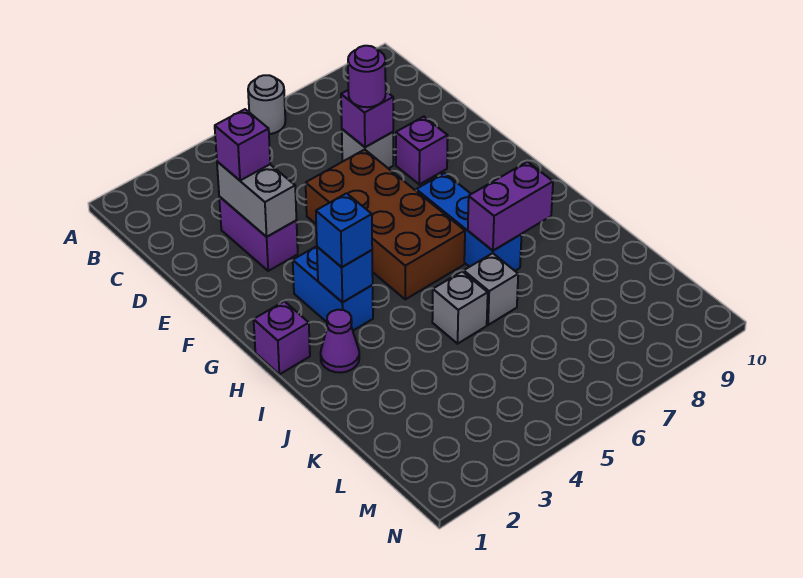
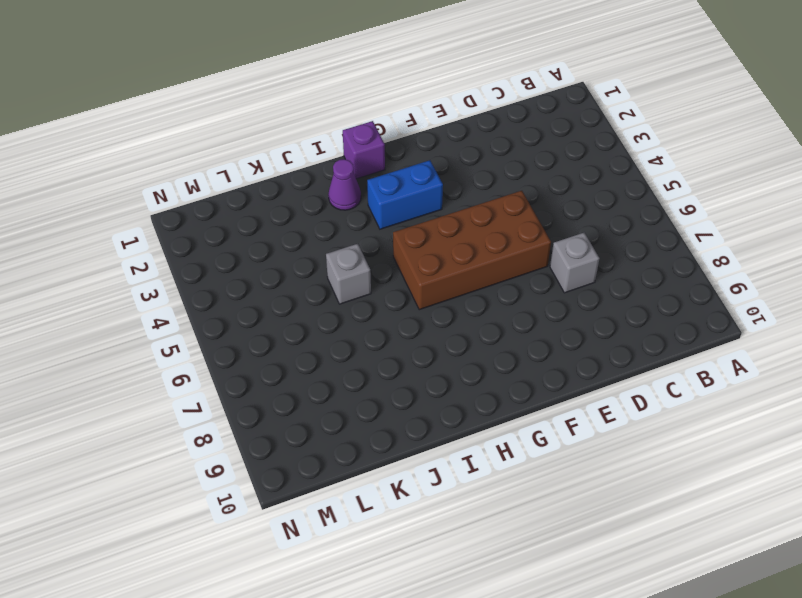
none -> grey round brick A6 level 1
none -> purple brick D3:E3 level 1
none -> purple brick E8 level 1

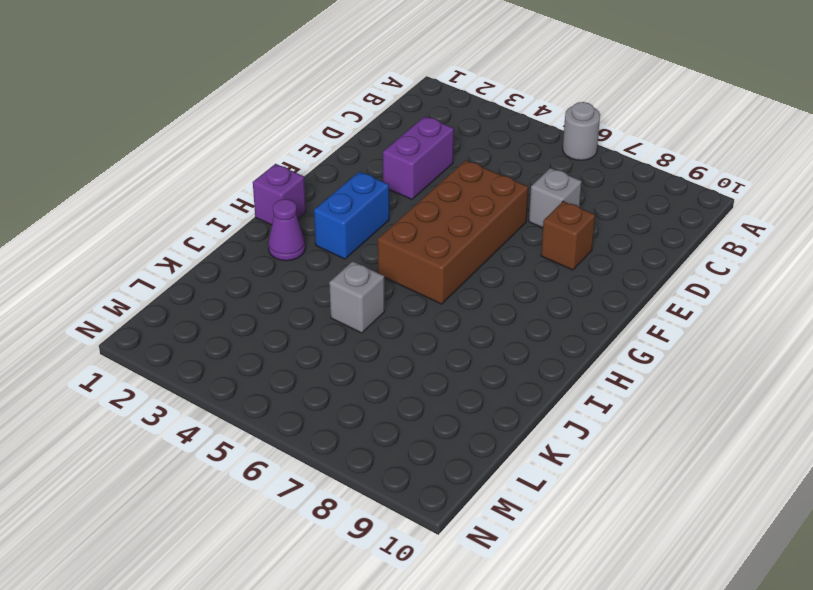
brown brick E8 level 1 -> purple brick E8 level 1
none -> blue brick G7:I7 level 1
none -> grey brick J6 level 1
none -> grey brick D3:E3 level 2

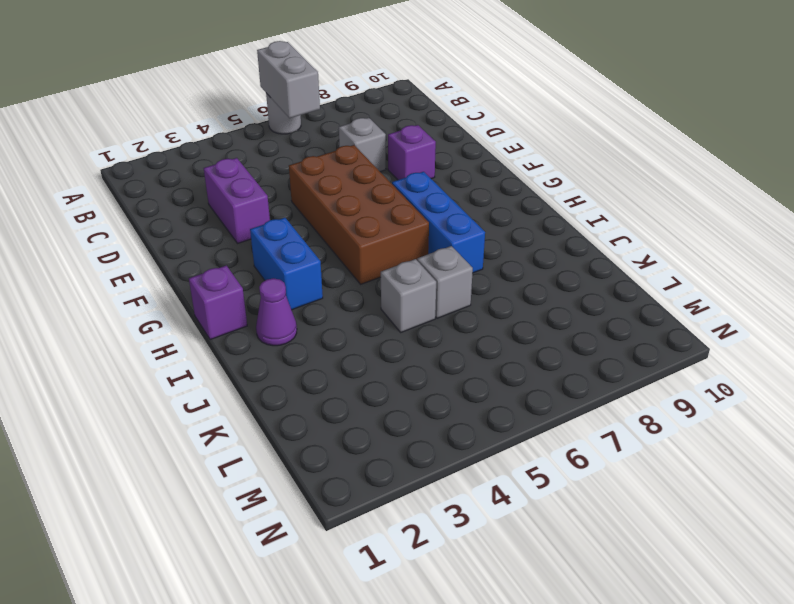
grey brick A6:B6 level 2 -> grey brick D3:E3 level 2
none -> purple brick D7 level 2
none -> blue brick H3 level 2
none -> purple brick I7:I8 level 2

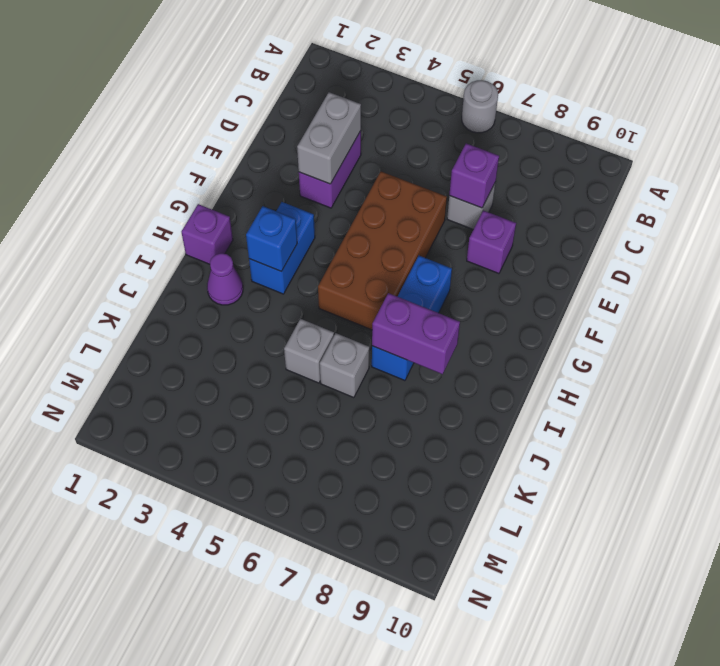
none -> purple brick D3 level 3
none -> purple round brick D7 level 3
none -> blue brick H3 level 3

